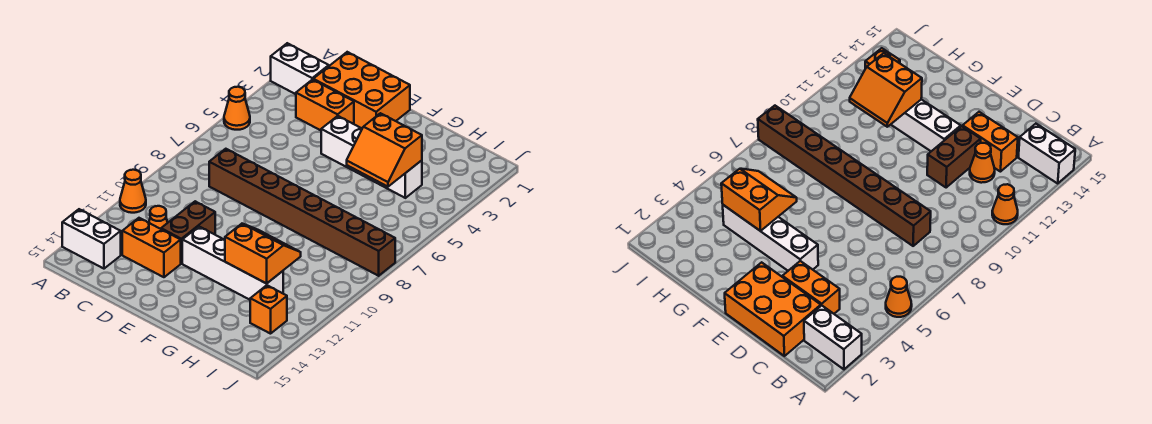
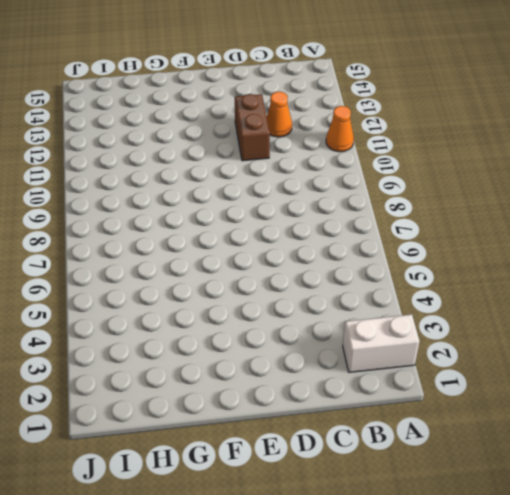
none -> orange cone A5 level 1
none -> white brick A14:B14 level 1
none -> orange brick C1:E2 level 1

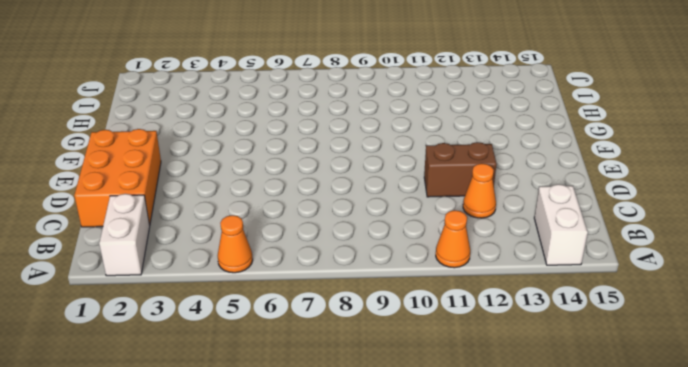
none -> orange brick C3:D3 level 1
none -> brown brick C8:J8 level 1
none -> orange brick C13:D13 level 1

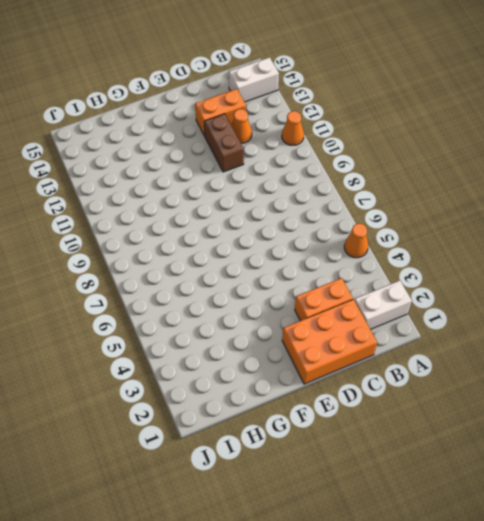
none -> brown brick C8:J8 level 1
none -> white brick E4:H4 level 1
none -> white brick E12:H12 level 1

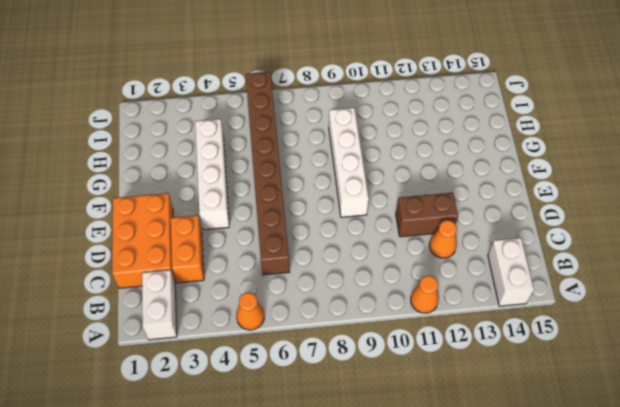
brown brick C6:J6 level 1 -> brown brick C8:J8 level 1
white brick E9:H9 level 1 -> white brick E12:H12 level 1
none -> orange brick C13:D13 level 1
none -> orange brick I13 level 1
none -> orange slope G4:H5 level 2 top 4

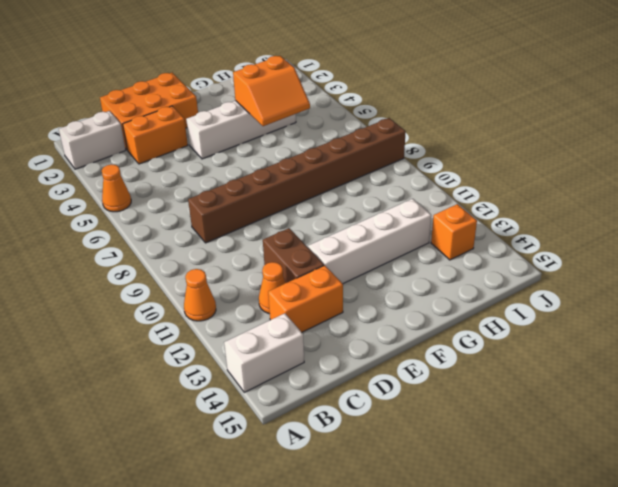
none -> orange slope G11:H12 level 2 top 12

